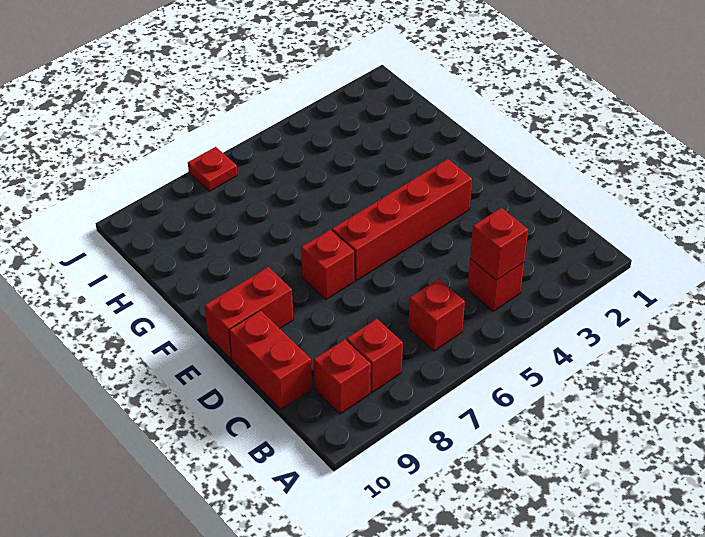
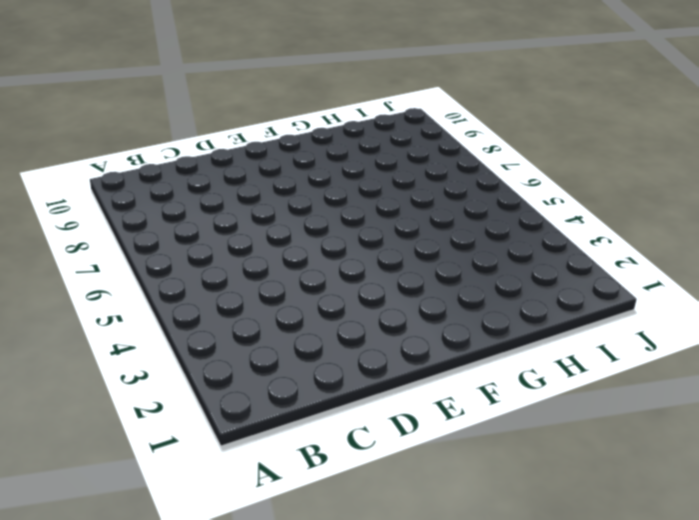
none -> red brick B4 level 1
none -> red brick B6 level 1

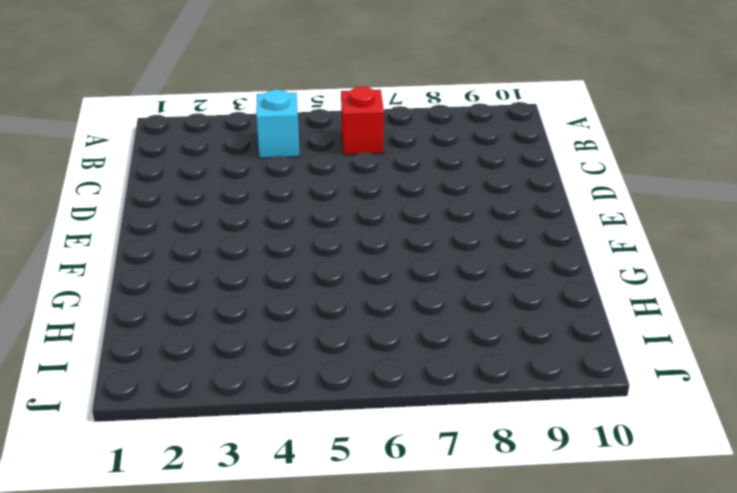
cyan brick B4 level 1 -> red brick B4 level 1
none -> red brick B8 level 1
none -> red brick B9 level 1

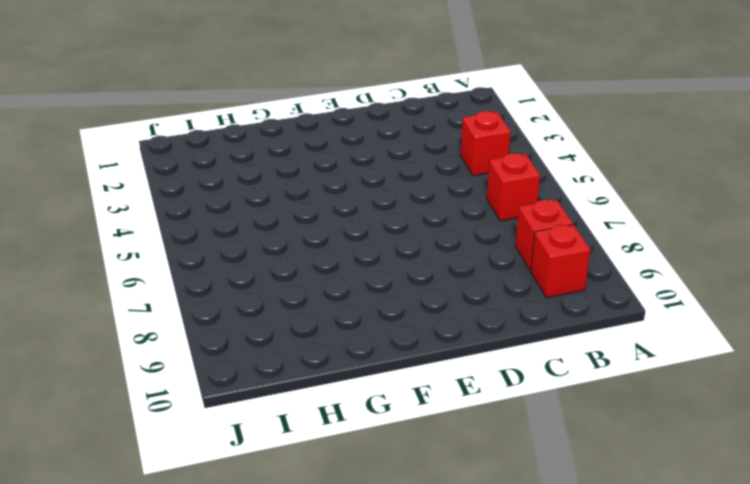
none -> red brick C10:D10 level 1
none -> red brick E3:E6 level 1

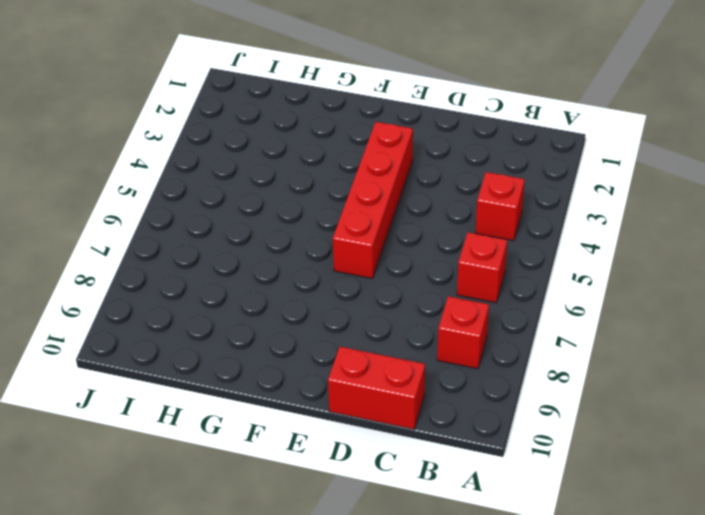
none -> red brick B9 level 1
none -> red brick E7 level 1

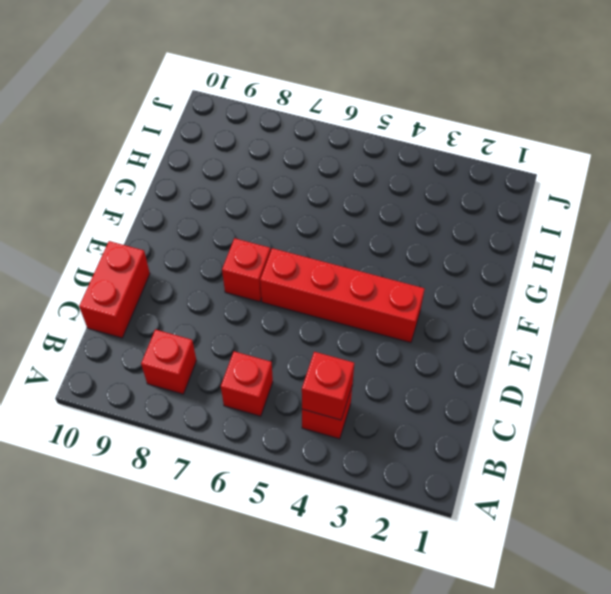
none -> red brick B9 level 1
none -> red brick E9:E10 level 1

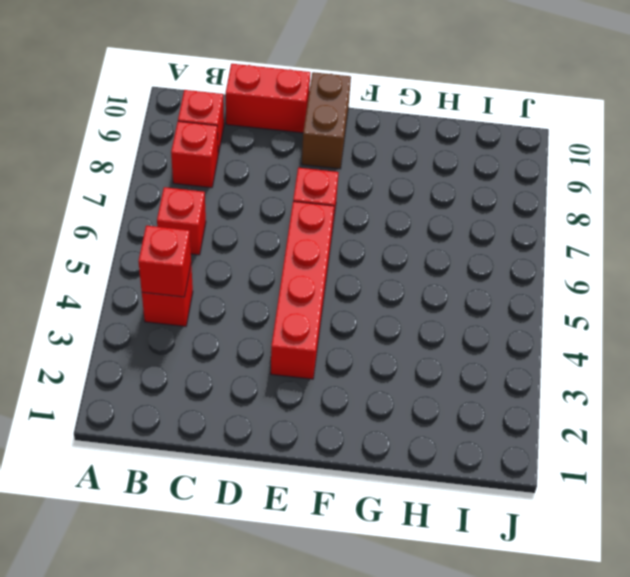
brown brick E9:E10 level 1 -> red brick E9:E10 level 1
none -> red plate J7 level 1

